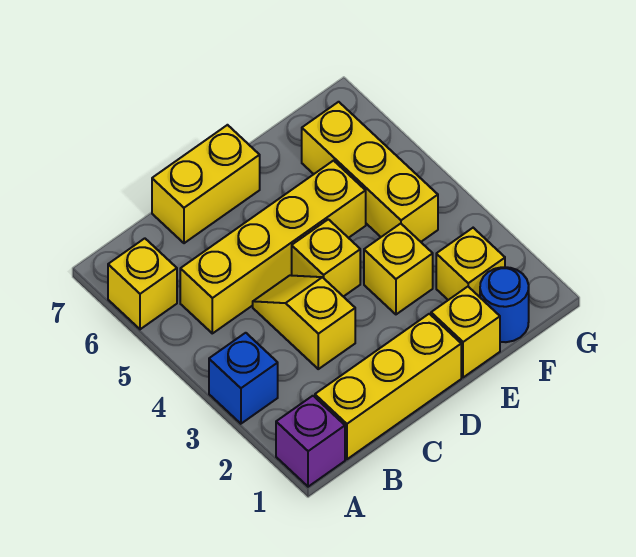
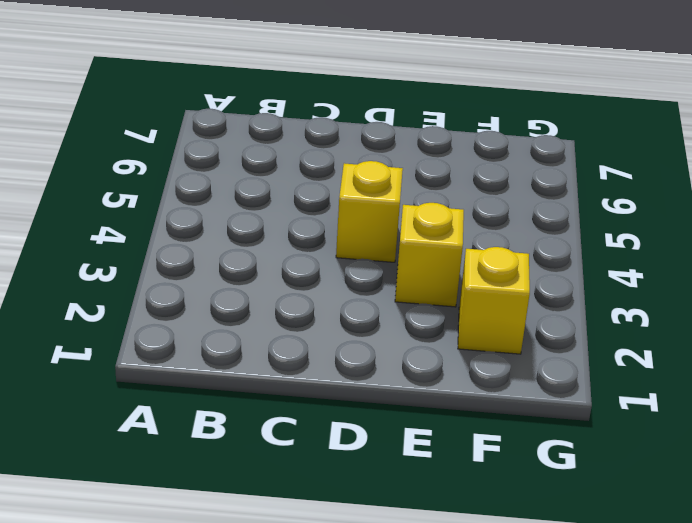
none -> purple brick A1 level 1
none -> blue brick A3 level 1
none -> yellow brick A6 level 1

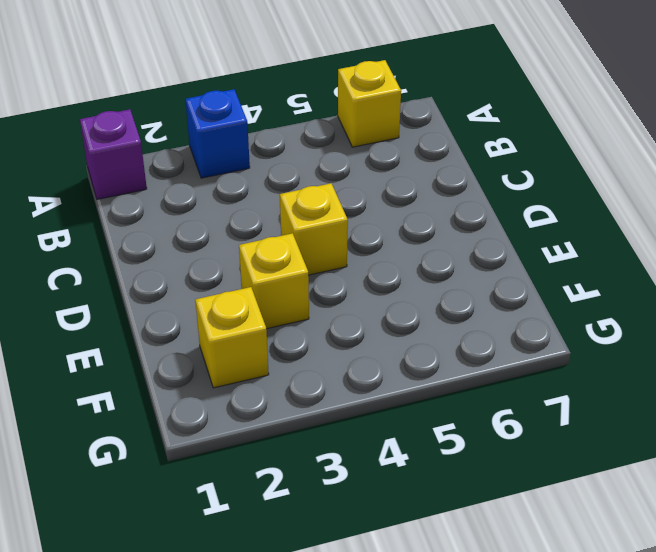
none -> yellow brick B1:D1 level 1
none -> yellow brick B5:E5 level 1
none -> yellow slope C3:C4 level 1 top 3

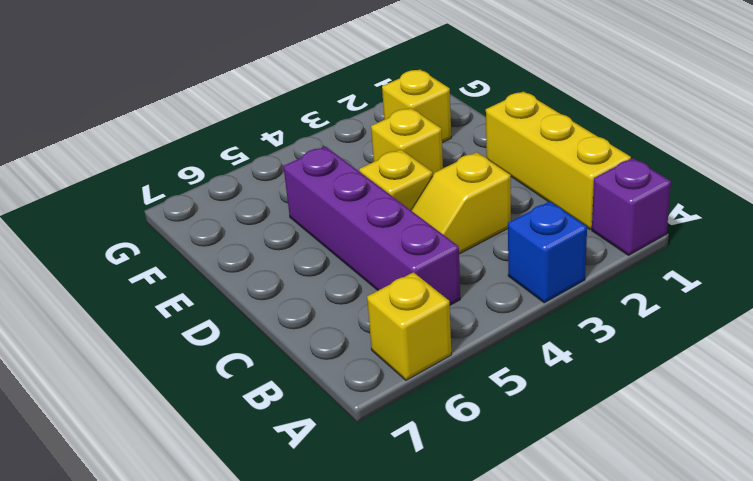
purple brick B5:E5 level 1 -> yellow brick B5:E5 level 1
none -> yellow brick C7:D7 level 1
none -> yellow brick E1 level 1
none -> blue round brick F1 level 1

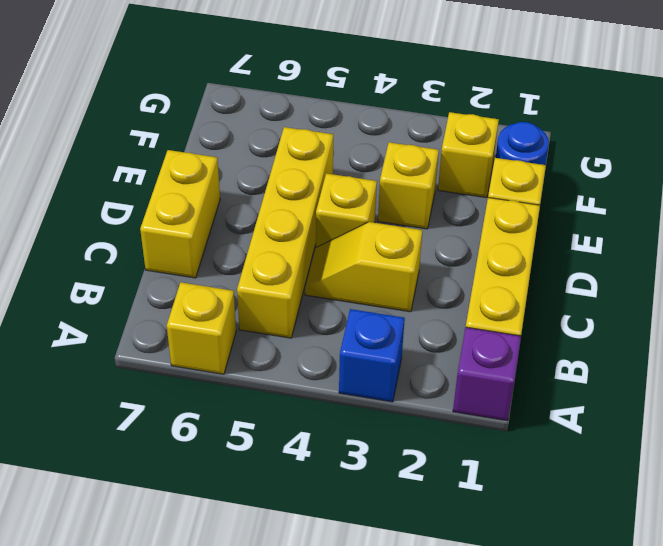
none -> yellow brick F4:F6 level 1

